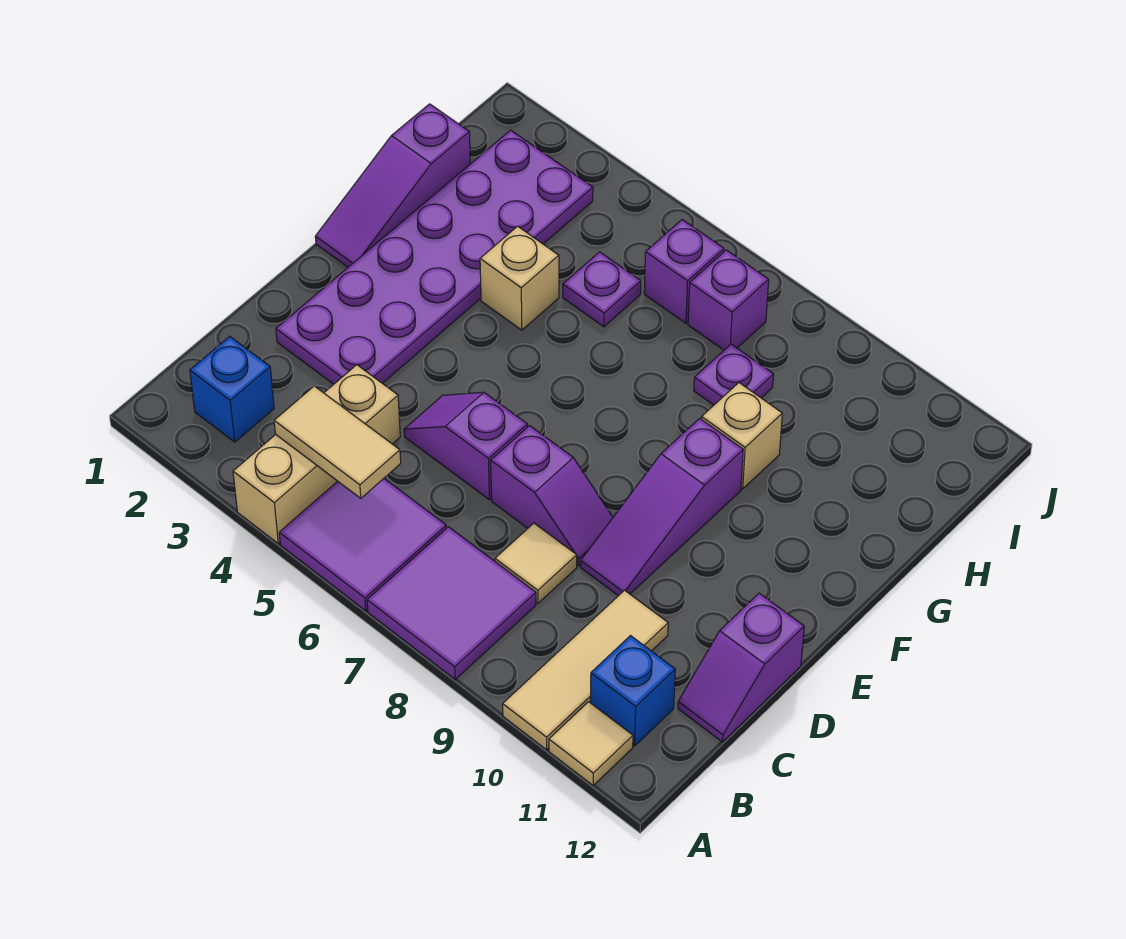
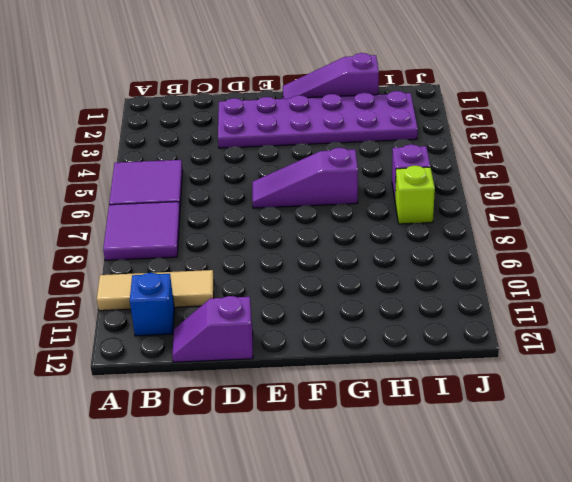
purple slope E6:G6 level 1 top G -> purple slope D9:F9 level 1 top F
lime brick I7 level 1 -> purple brick I7 level 1
none -> tan brick A4:C4 level 1
none -> tan tile A11 level 1
none -> blue brick B2 level 1

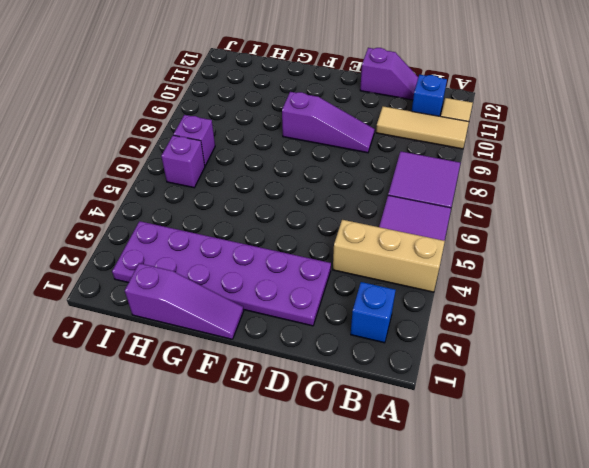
none -> tan tile C8 level 1
none -> purple slope D5:D6 level 1 top 6
none -> purple slope D7:D8 level 1 top 7

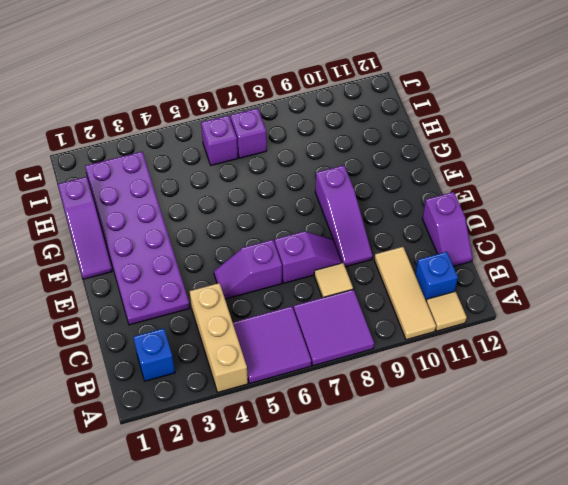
none -> tan brick G4 level 1
none -> tan brick G9 level 1
none -> purple plate H5 level 1

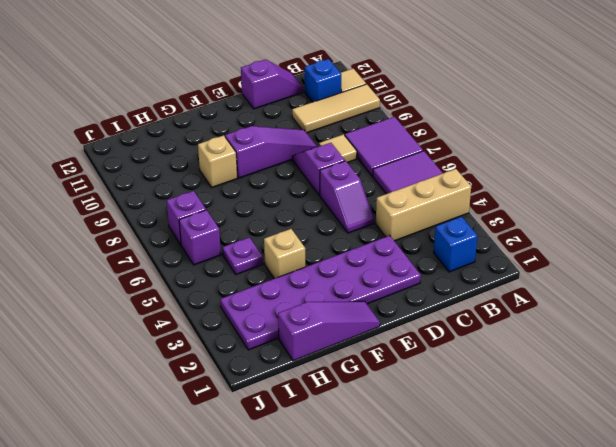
none -> purple plate H8 level 1
none -> tan tile B4:B5 level 2

